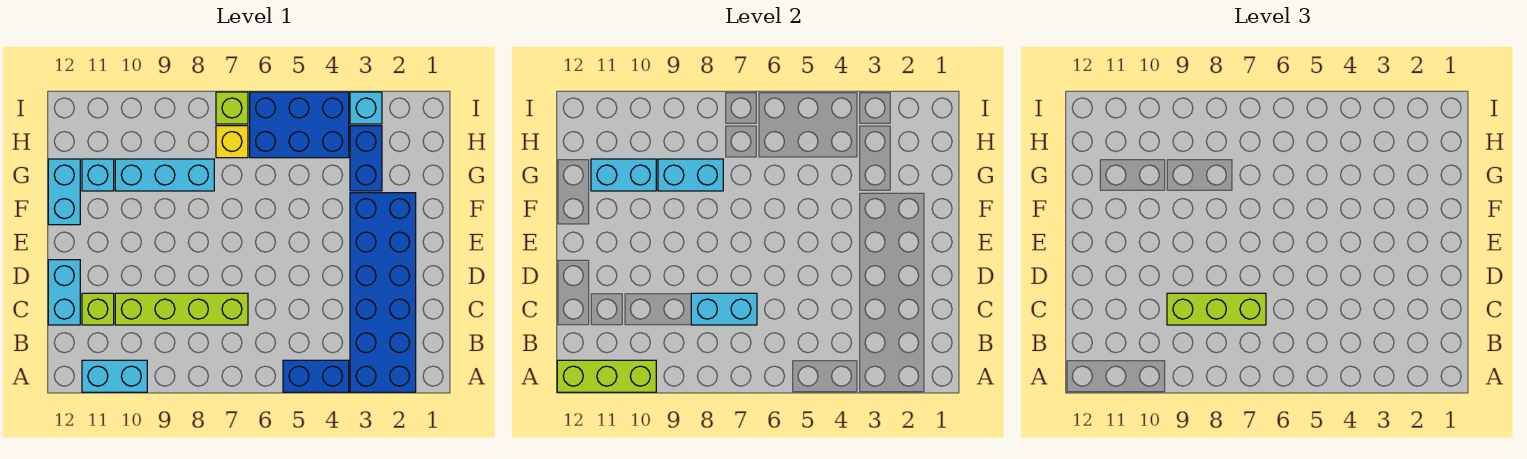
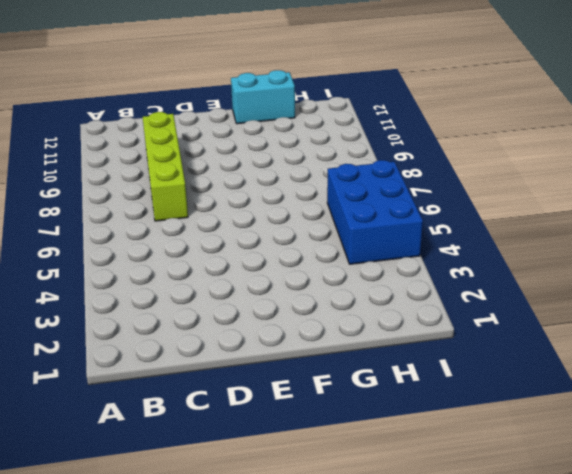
none -> blue brick A2:F3 level 1
none -> blue brick A4:A5 level 1
none -> cyan brick A10:A11 level 1

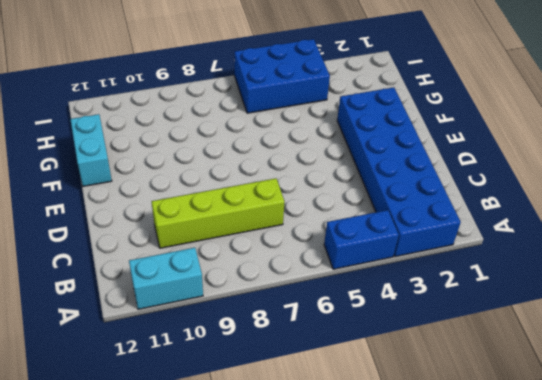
none -> lime brick C11 level 1
none -> cyan brick C12:D12 level 1
none -> blue brick G3:H3 level 1

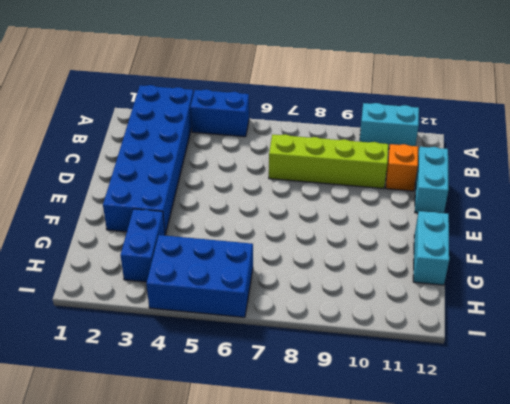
orange brick C11 level 1 -> lime brick C11 level 1
none -> cyan brick G8:G10 level 1
none -> cyan brick G11 level 1
none -> yellow brick H7 level 1

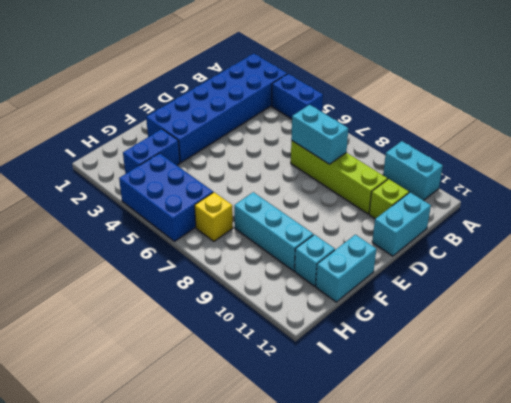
none -> cyan brick I3 level 1
none -> lime brick I7 level 1
none -> lime brick A10:A12 level 2

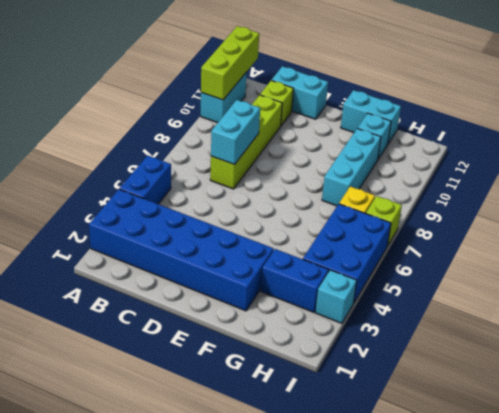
none -> cyan brick G8:G9 level 2
none -> cyan brick G10:G11 level 2
none -> lime brick C7:C9 level 3

